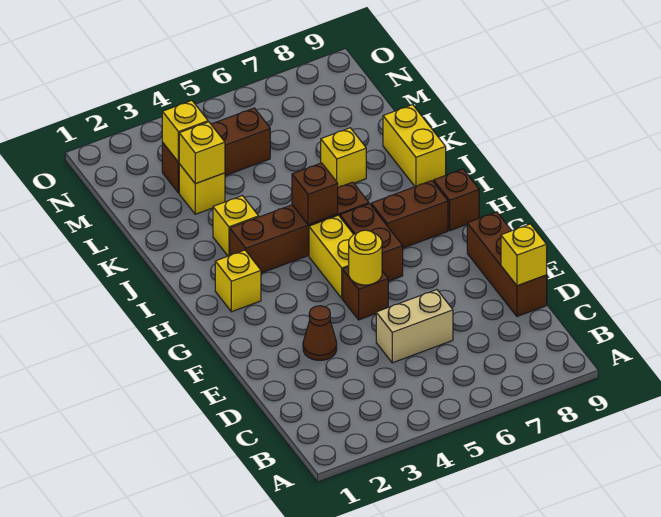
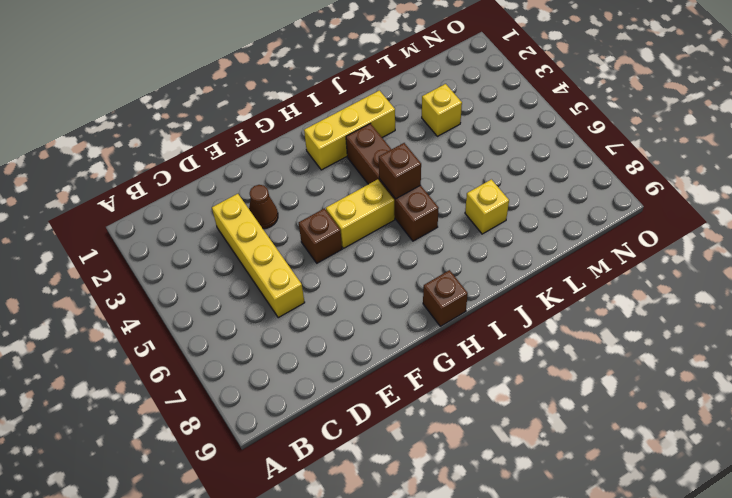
yellow brick D3:D6 level 1 -> tan brick D5:D6 level 1
yellow brick H2:J2 level 1 -> yellow brick H2 level 1
none -> brown brick D9:F9 level 1
none -> brown brick G6:H6 level 1
none -> brown brick H7:H8 level 1

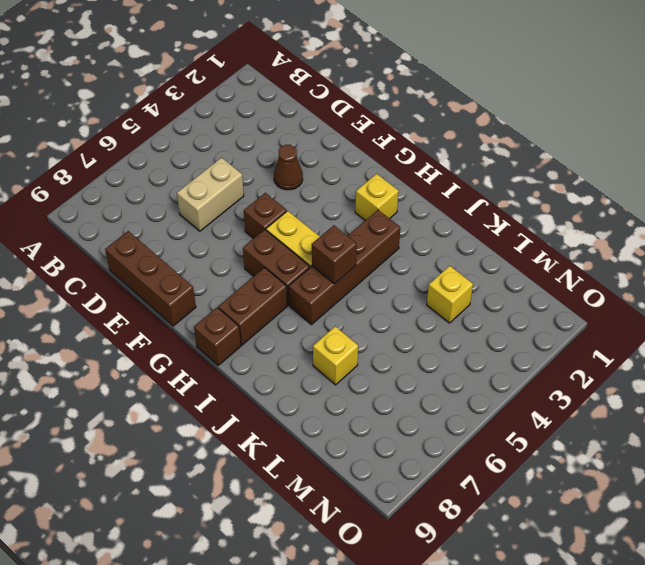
none -> yellow brick J3 level 1
none -> yellow brick J9:K9 level 1
none -> brown brick M3:M5 level 1

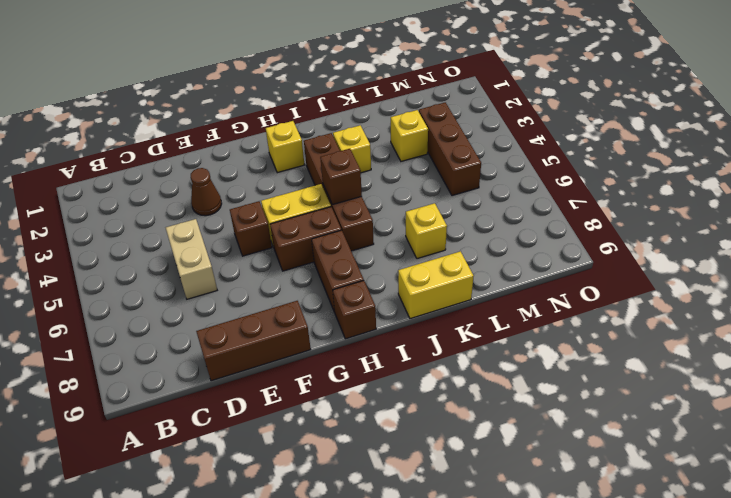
none -> yellow brick D9 level 2
none -> yellow round brick F5 level 2
none -> yellow brick L3 level 2

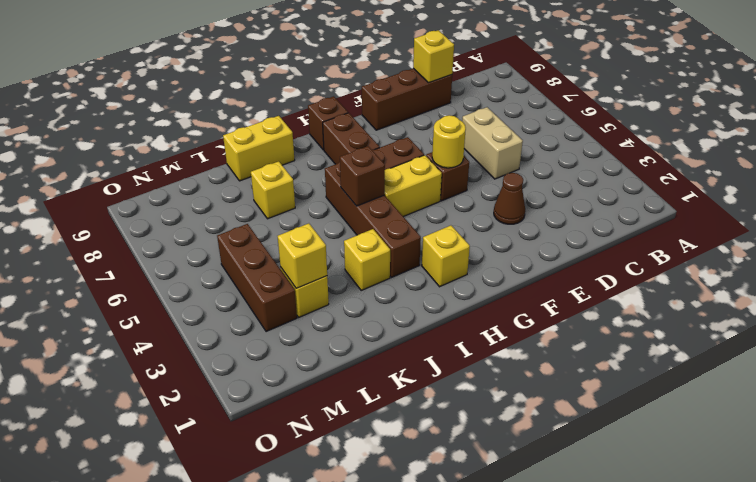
none -> yellow brick M3 level 2

